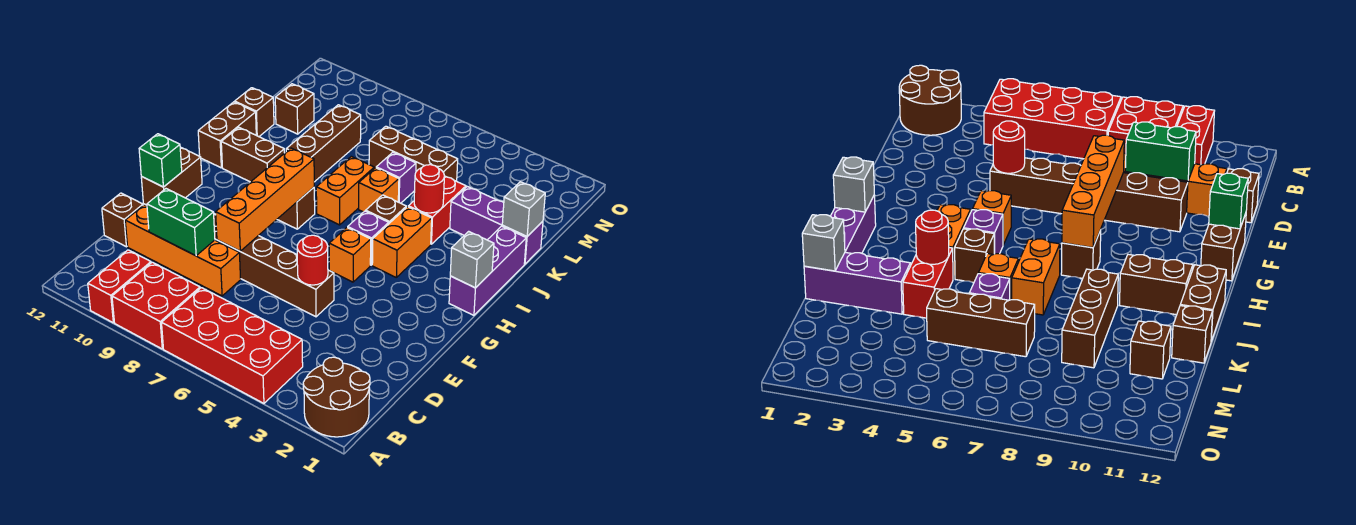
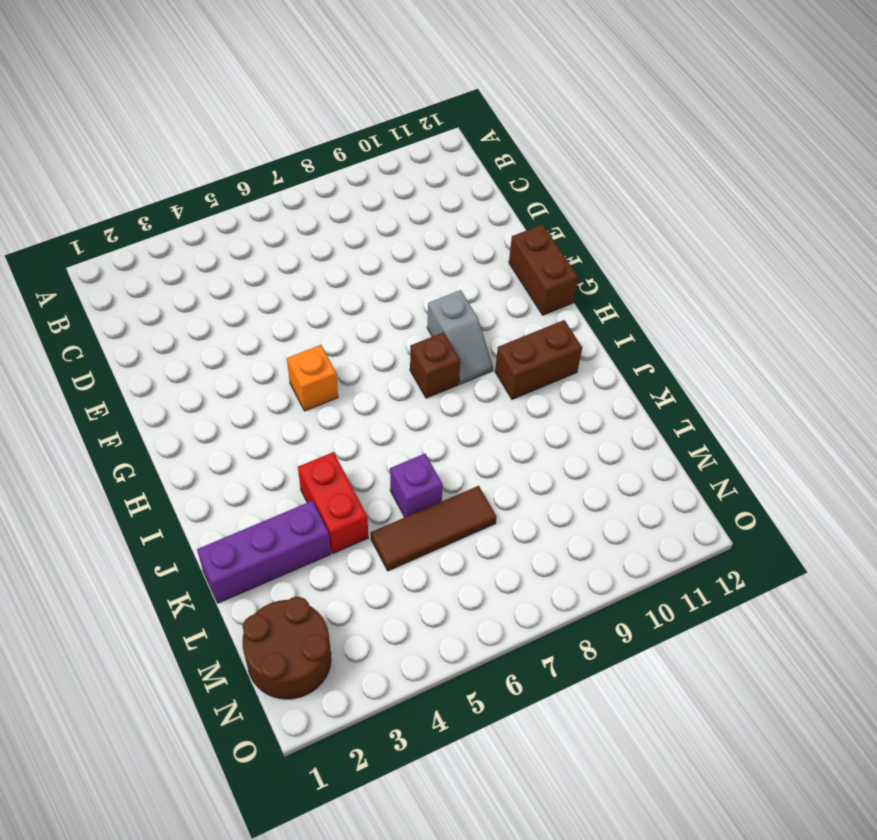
grey slope G9:H9 level 1 top G -> none
brown tile L5:L7 level 1 -> brown brick L5:L7 level 1
brown round brick M1:N2 level 1 -> brown round brick A1:B2 level 1
none -> red brick A4:B7 level 1
none -> red brick A8:B9 level 1
none -> red brick A10:B10 level 1
none -> orange brick D8:D11 level 1

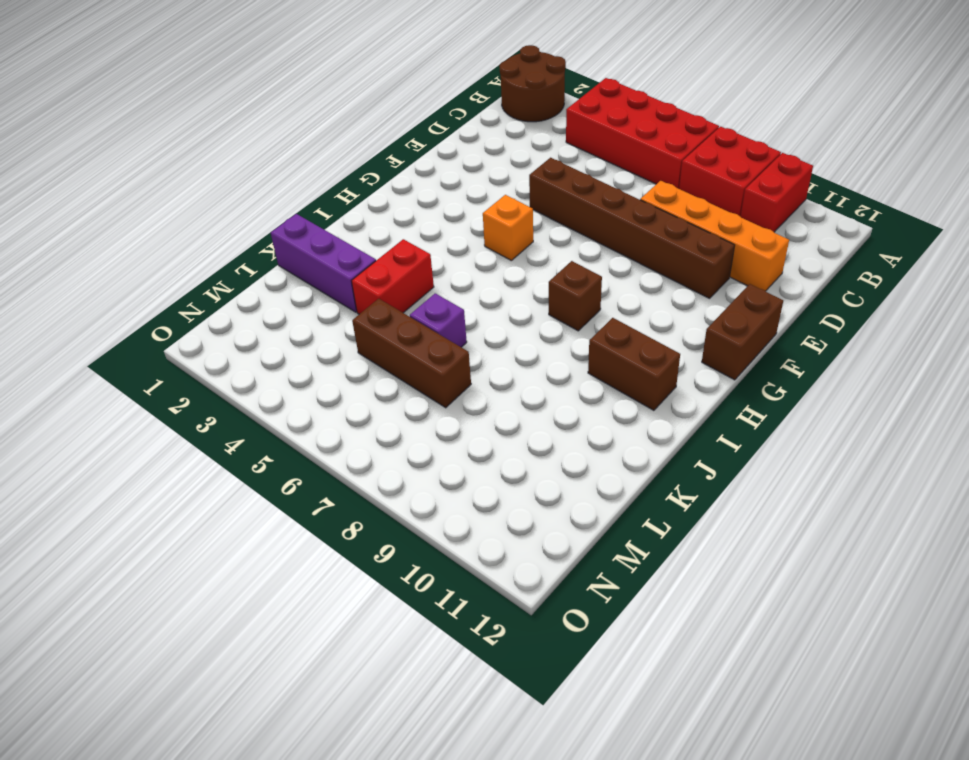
none -> brown brick D12 level 1
none -> purple brick H1:J1 level 1
none -> orange brick H4:I4 level 1
none -> purple brick H5 level 1

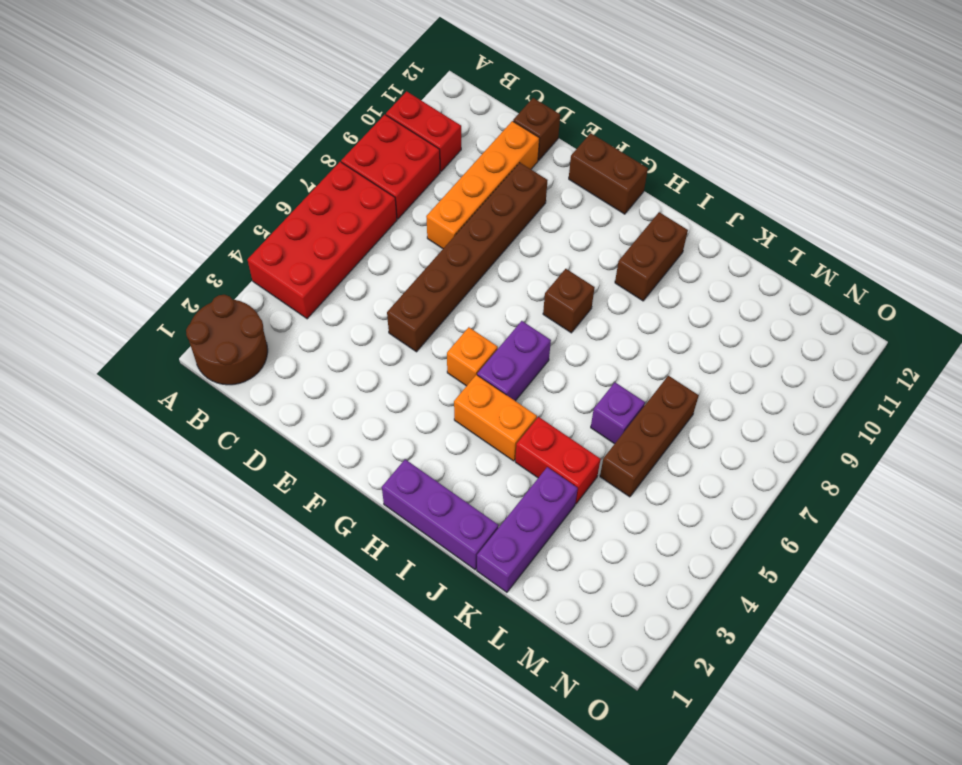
purple brick H5:H6 level 1 -> purple brick H5 level 1
none -> brown brick I5 level 1
none -> orange brick I7:J7 level 1
none -> brown brick I12:J12 level 1
none -> orange brick J6 level 1

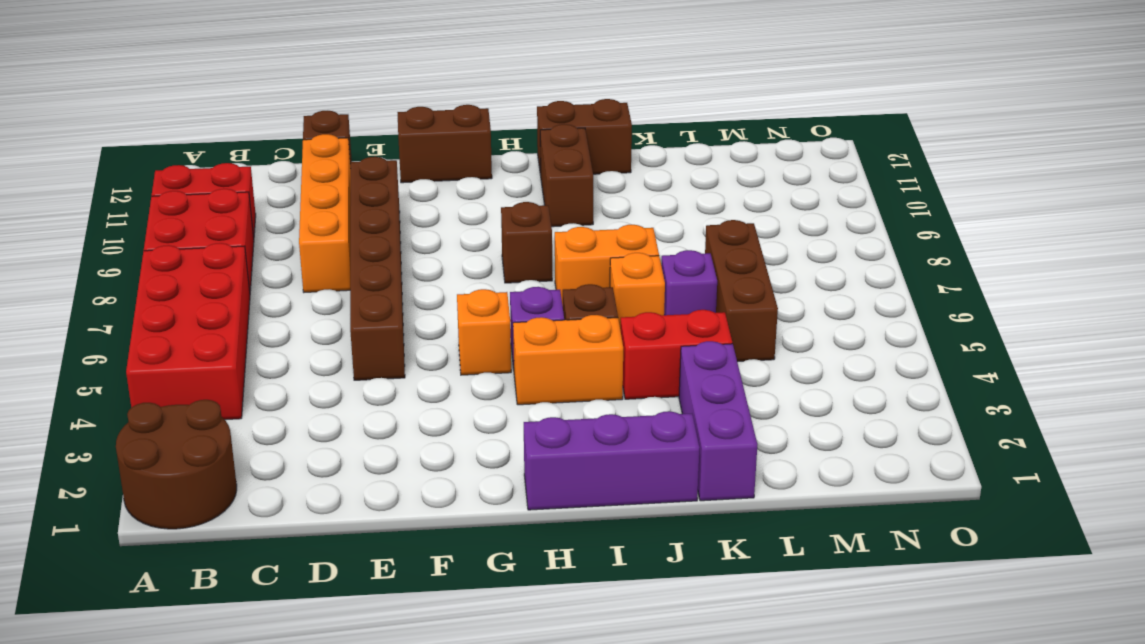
none -> brown brick J9:L9 level 1
none -> brown brick K12 level 1
none -> brown brick L11 level 1
none -> green brick D9:D10 level 2

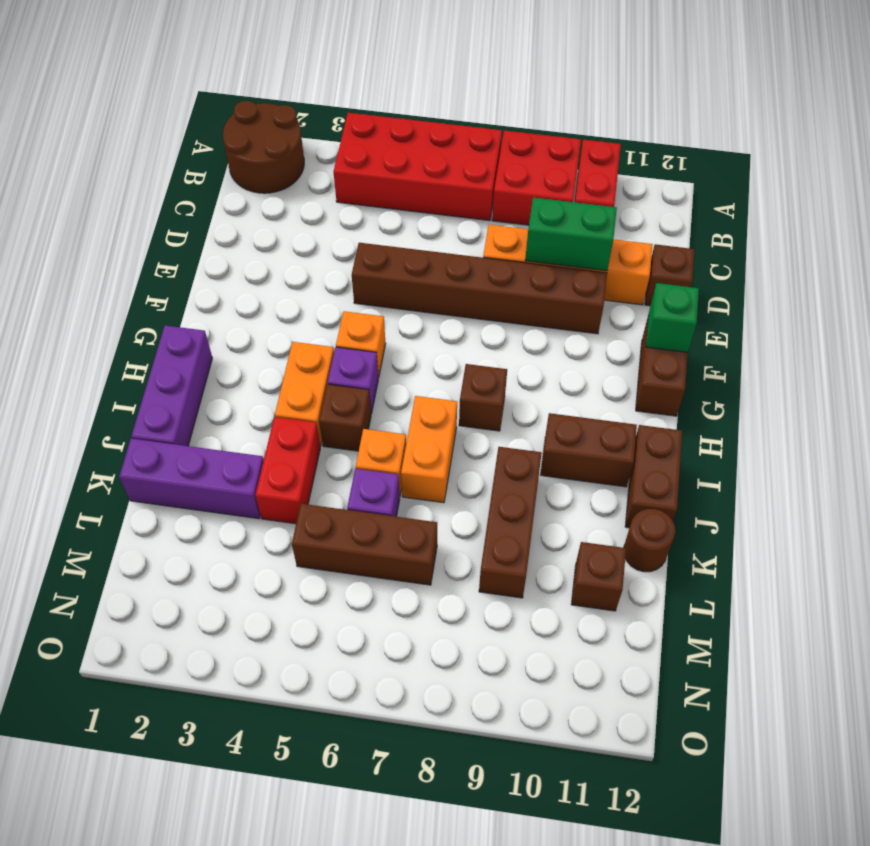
brown round brick K12 level 1 -> brown brick K12 level 1
none -> red round brick E5 level 2
none -> orange brick E8:H8 level 2
none -> grey brick H1 level 2
none -> red round brick J4 level 2

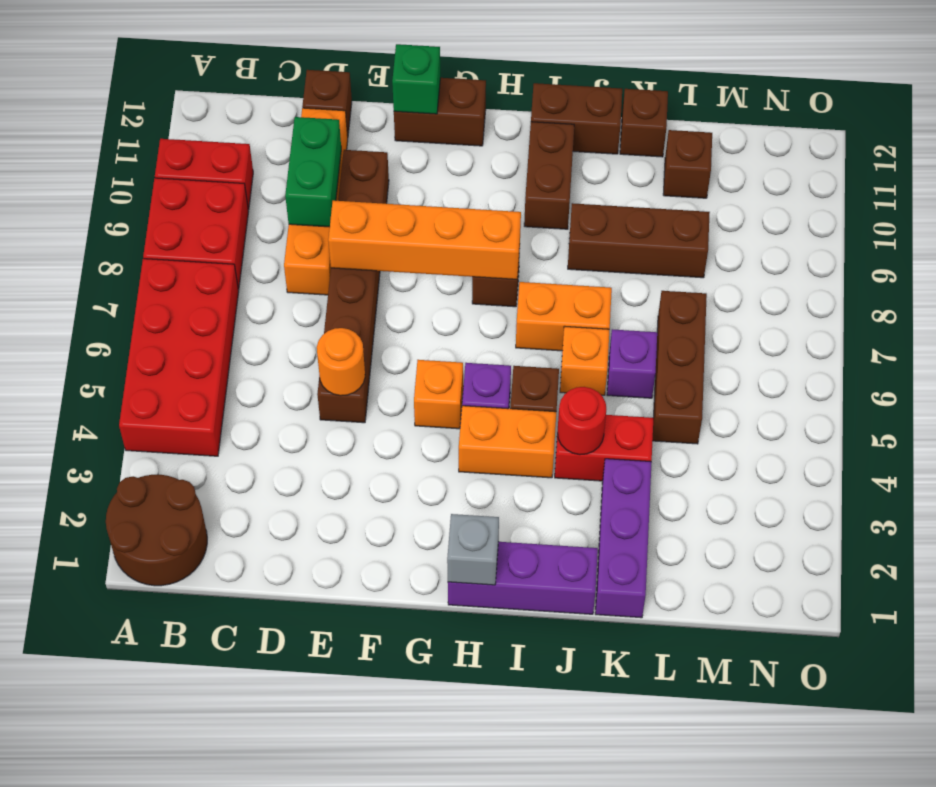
orange round brick E5 level 2 -> red round brick E5 level 2
none -> grey brick K1 level 2

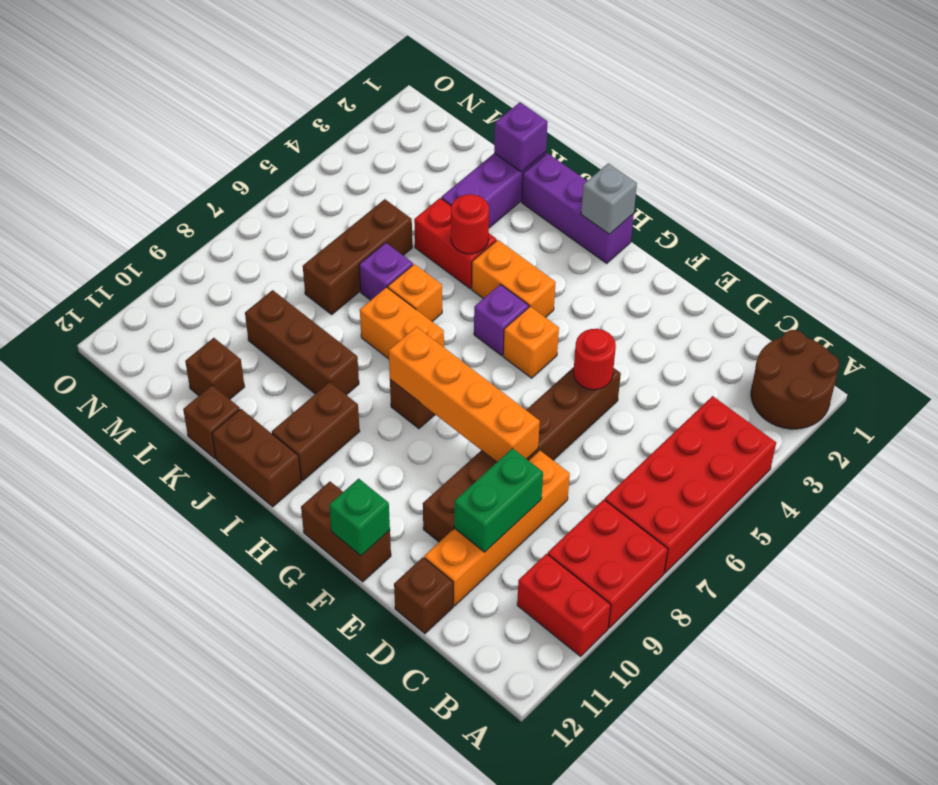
purple brick K1 level 2 -> grey brick K1 level 2
none -> brown brick I5 level 1

